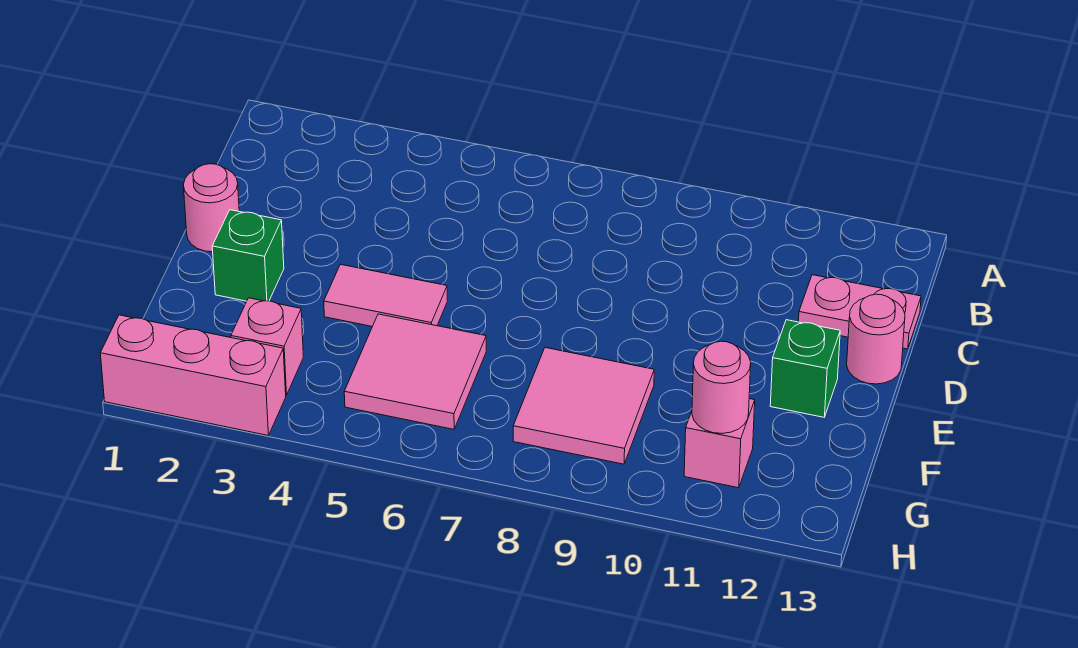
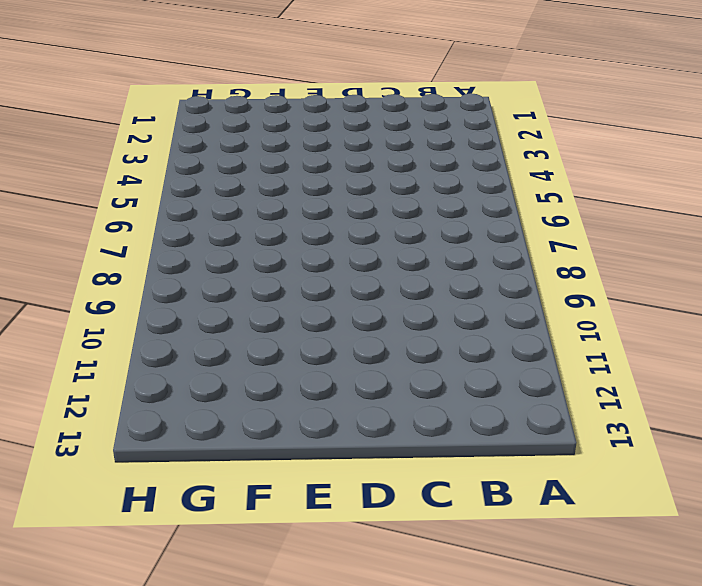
none -> pink plate C12:C13 level 1
none -> pink round brick D1 level 1
none -> pink round brick D13 level 1

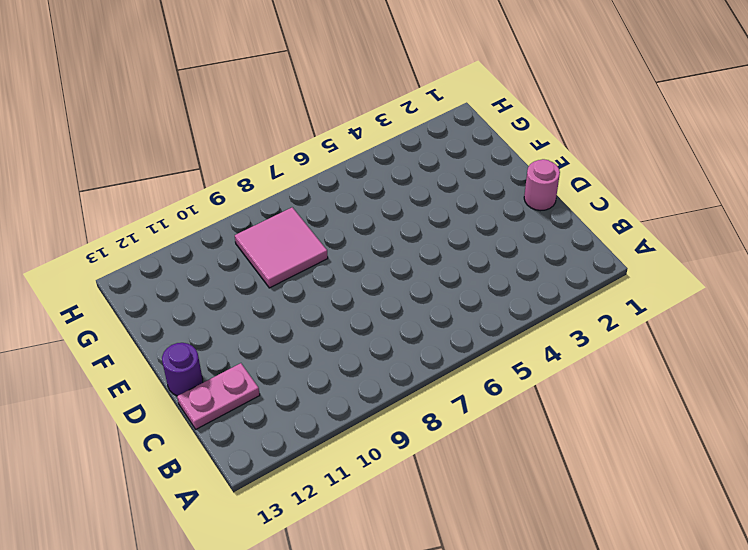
purple round brick D13 level 1 -> pink round brick D13 level 1
none -> green brick E2 level 1
none -> pink tile E4:E5 level 1
none -> green brick E12 level 1

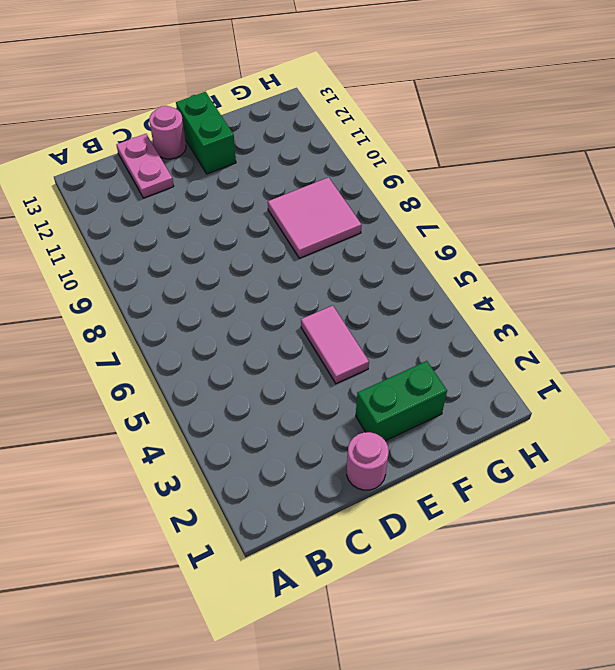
green brick E2:F2 level 1 -> green brick E2 level 1
green brick E12:E13 level 1 -> green brick E12 level 1
none -> pink tile F5:G6 level 1
none -> pink brick G3 level 1
none -> pink brick G11 level 1

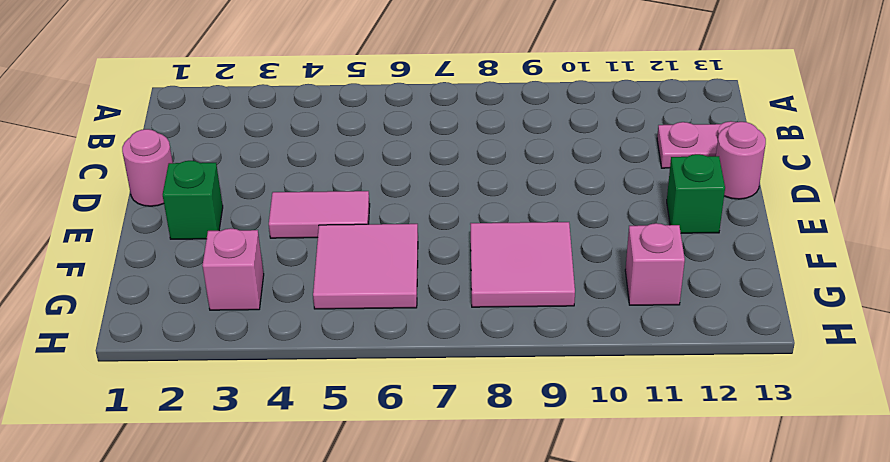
none -> pink brick H1:H3 level 1
none -> pink round brick G11 level 2

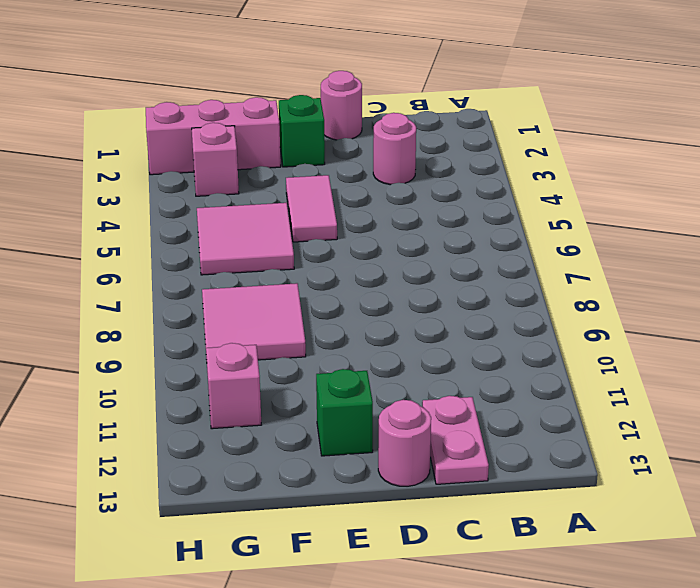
pink round brick C3 level 1 -> pink round brick G11 level 2
pink brick F2:H2 level 1 -> pink brick H1:H3 level 1

